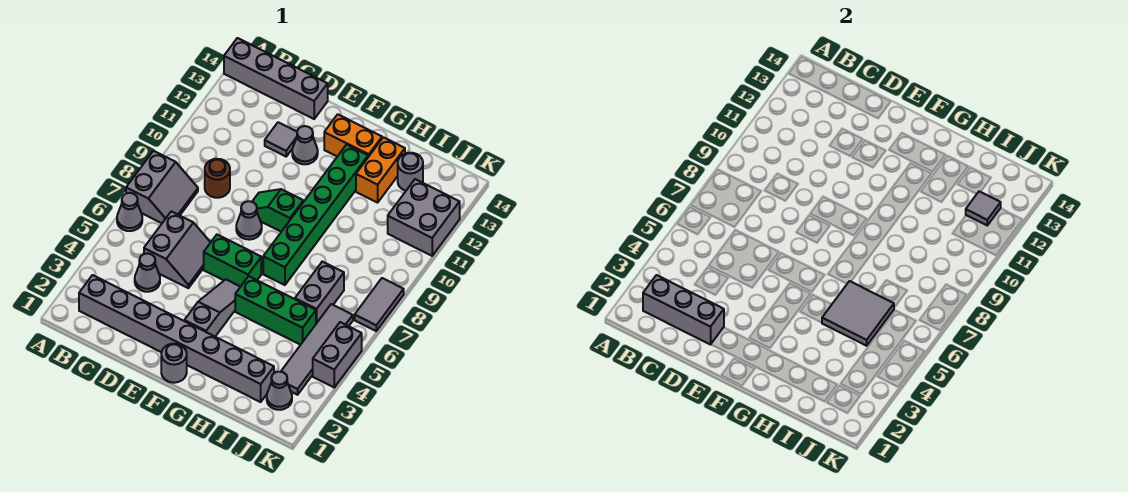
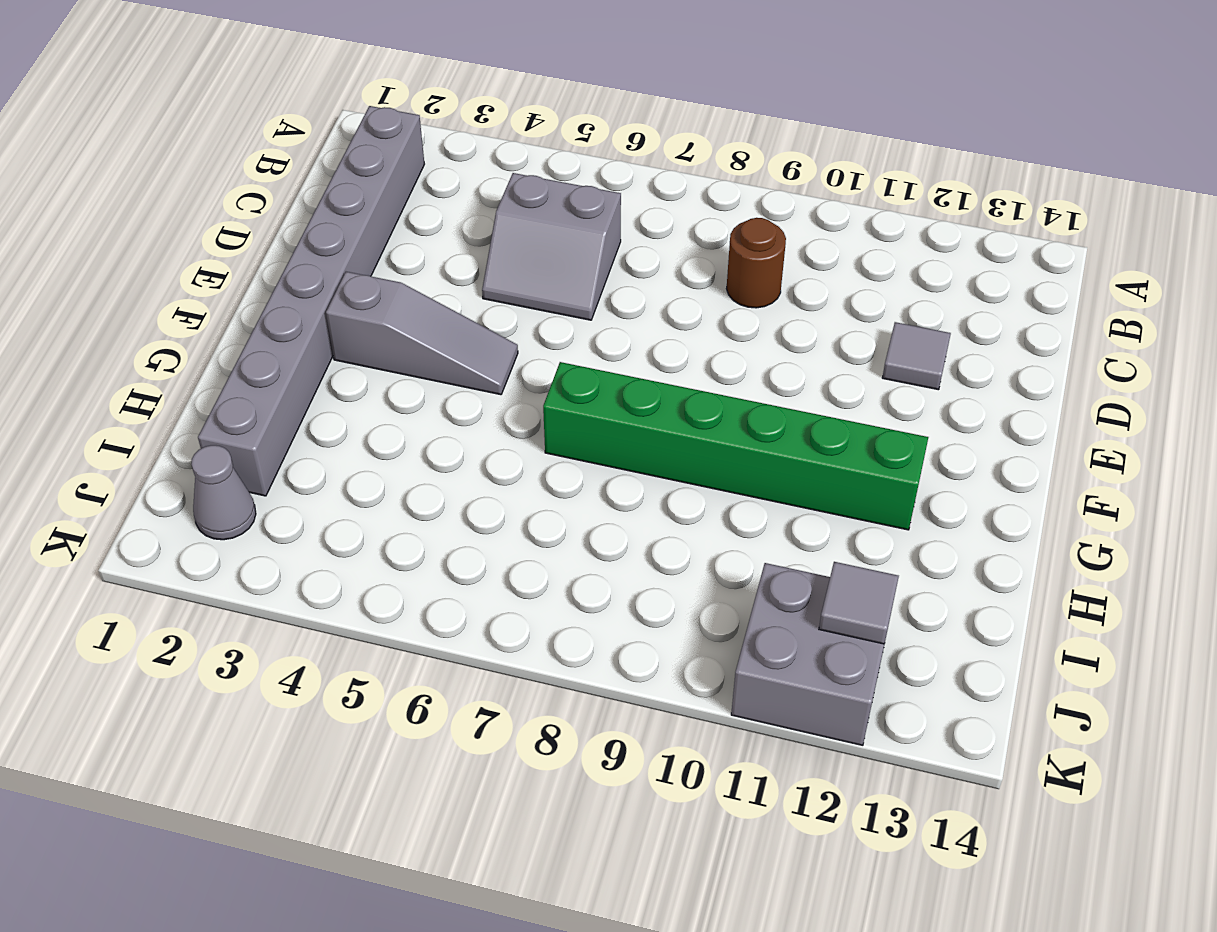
none -> grey cone A6 level 1
none -> grey slope A7:B8 level 1 top A
none -> grey brick A14:D14 level 1

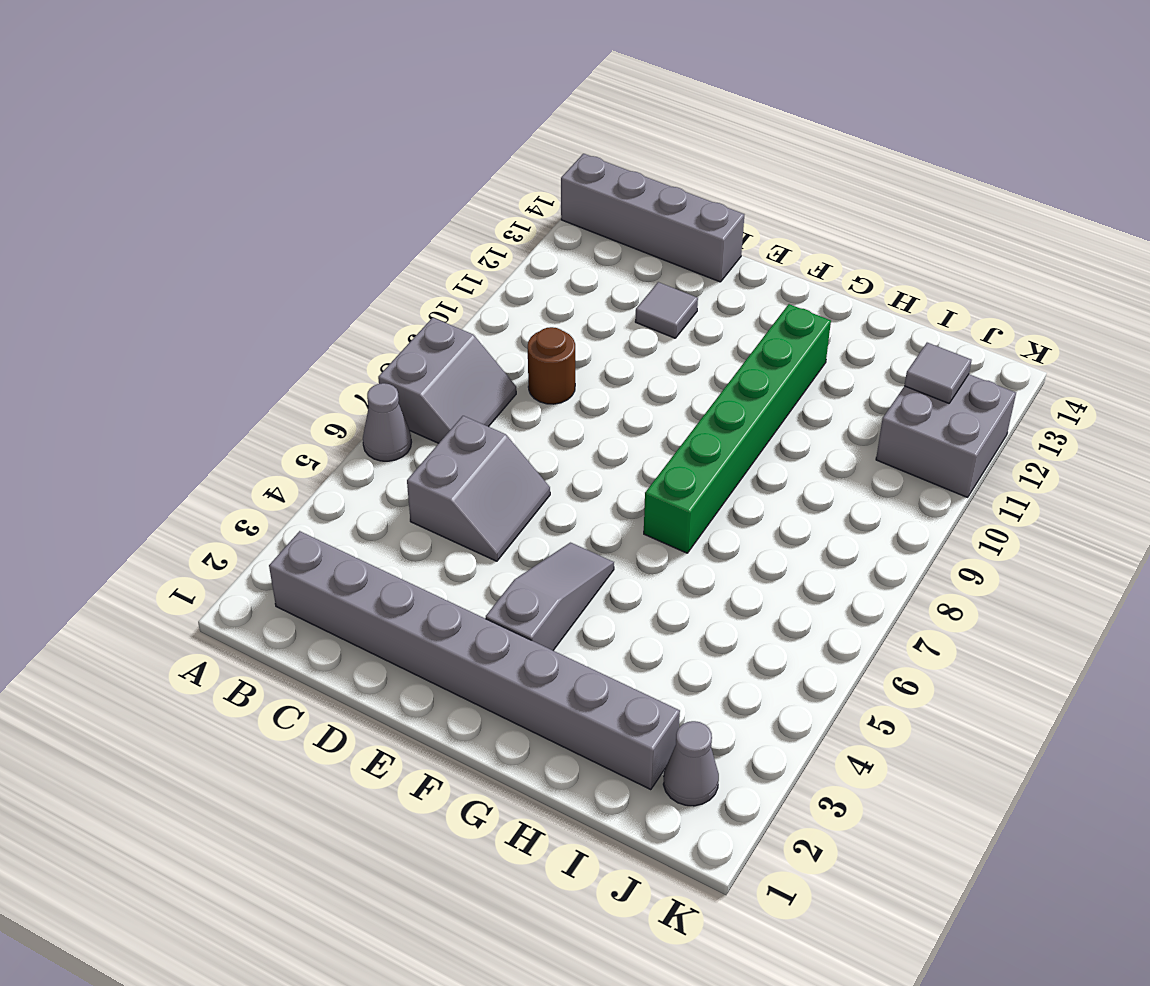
none -> grey cone C4 level 1
none -> green brick E6:F6 level 1
none -> grey cone E8 level 1

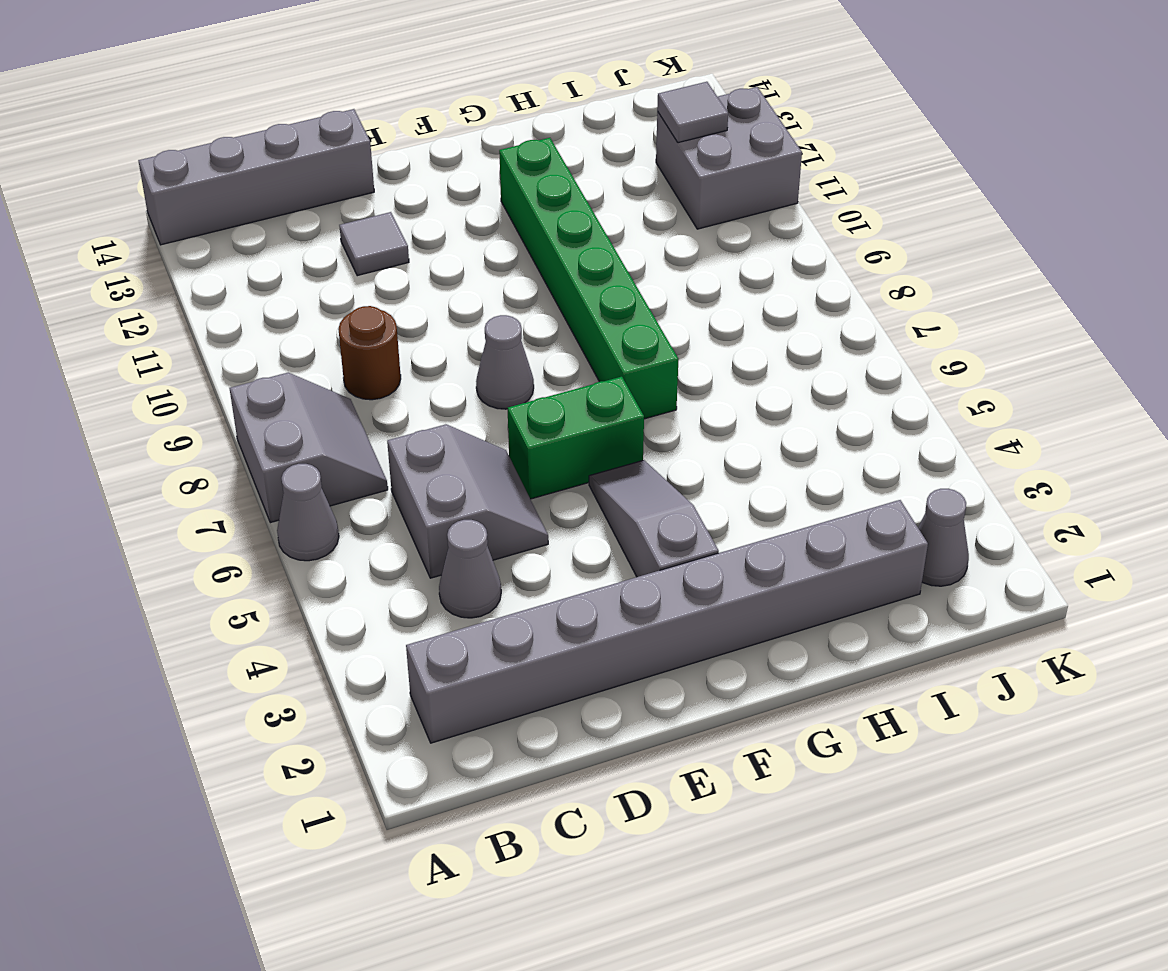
none -> green slope E9:F9 level 1 top F
none -> grey cone E12 level 1
none -> grey round brick F1 level 1

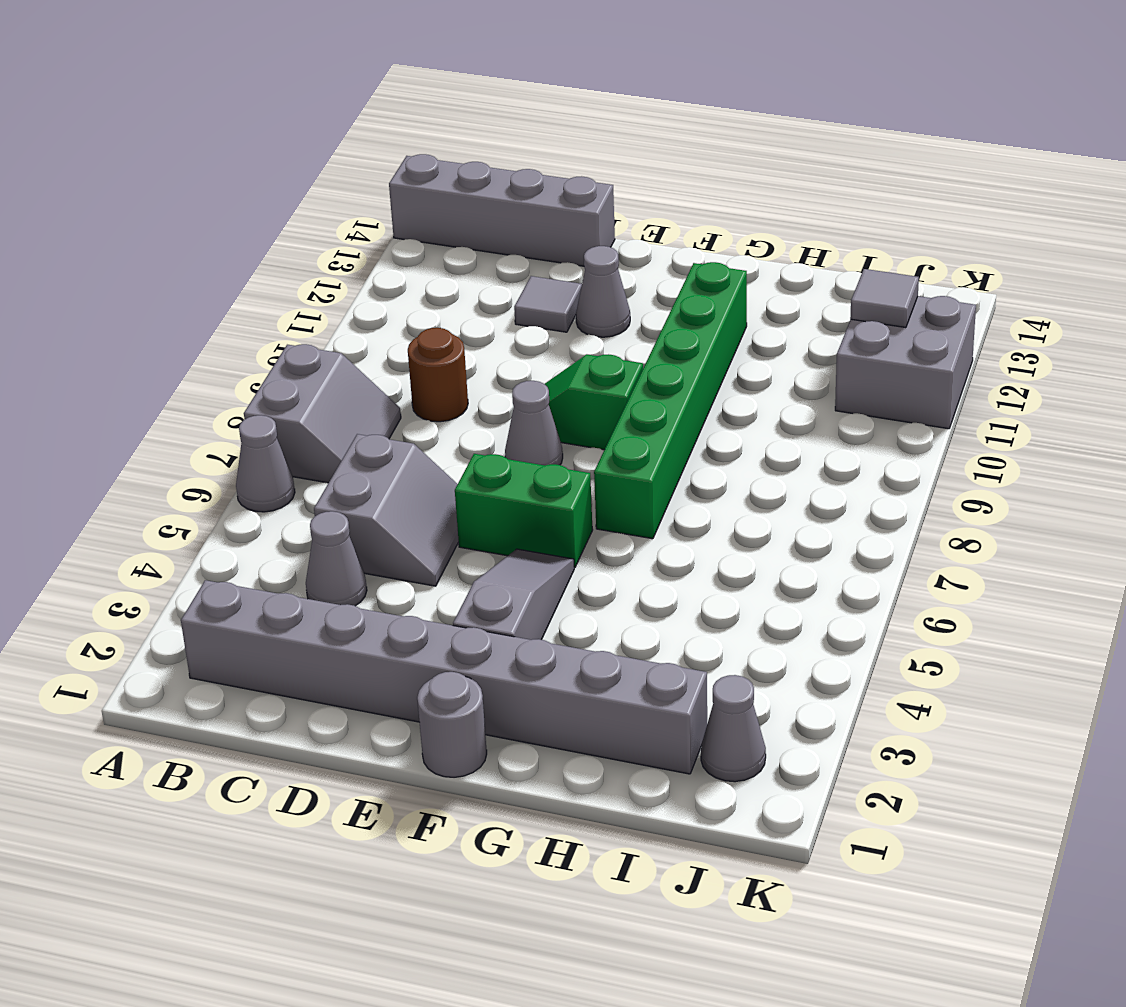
none -> orange brick F13:G13 level 1
none -> green brick G5:I5 level 1
none -> orange brick H12:H13 level 1

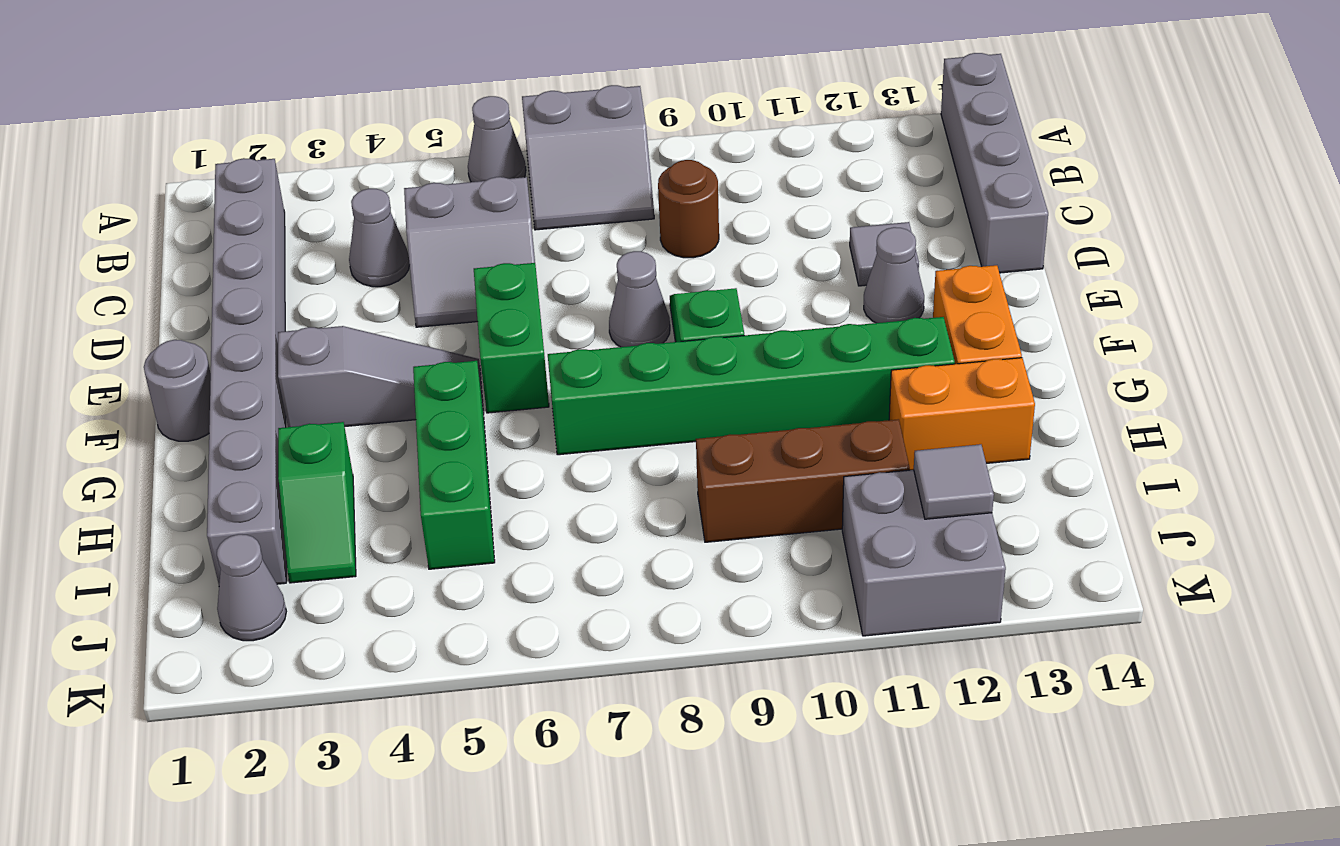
green slope H3:I3 level 1 top H -> none
brown brick I9:I11 level 1 -> none
none -> grey brick I6:I7 level 1
none -> grey round brick I13 level 1
none -> grey tile J3:J6 level 1

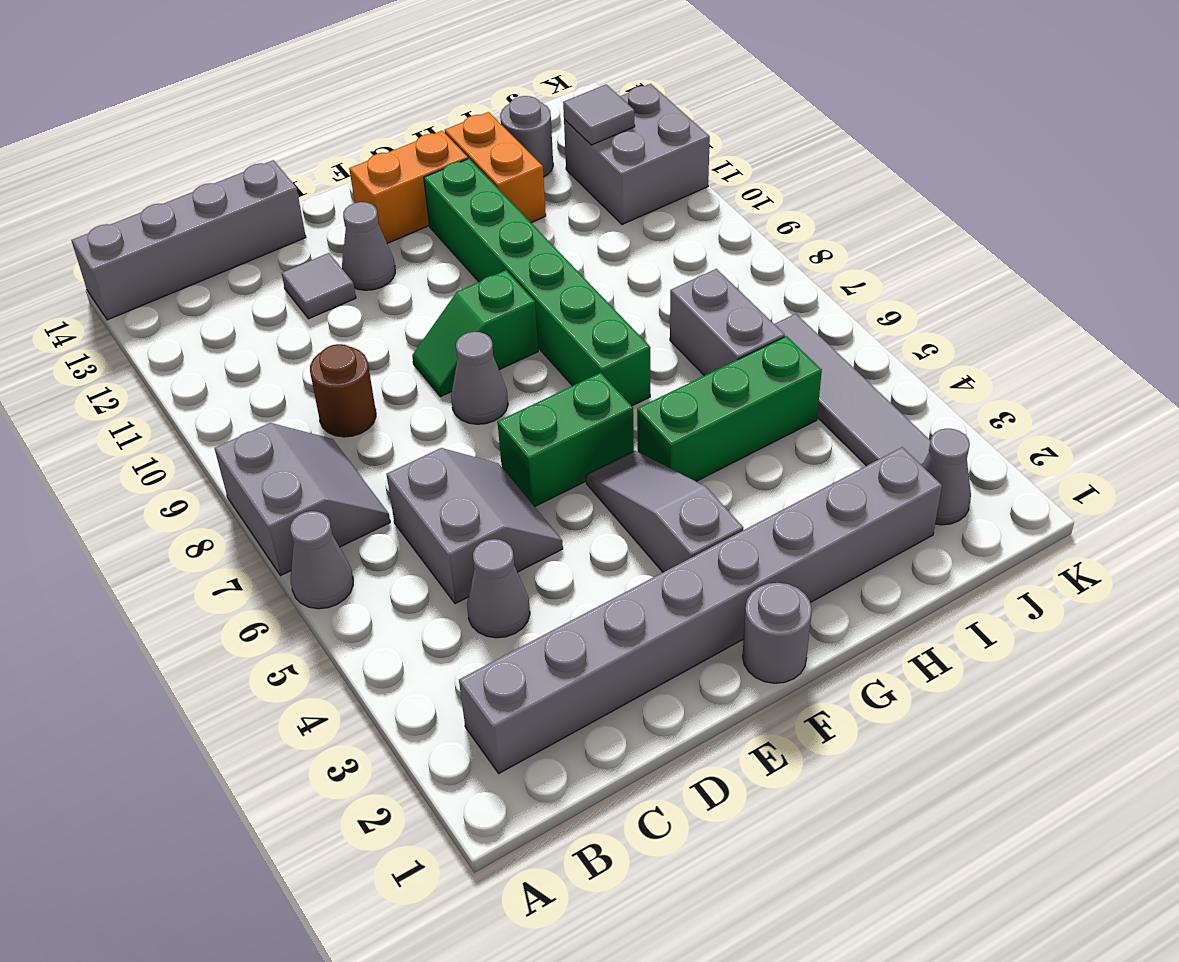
none -> grey brick K4:K5 level 1
none -> grey tile K7:K8 level 1
none -> grey brick B2:D2 level 2

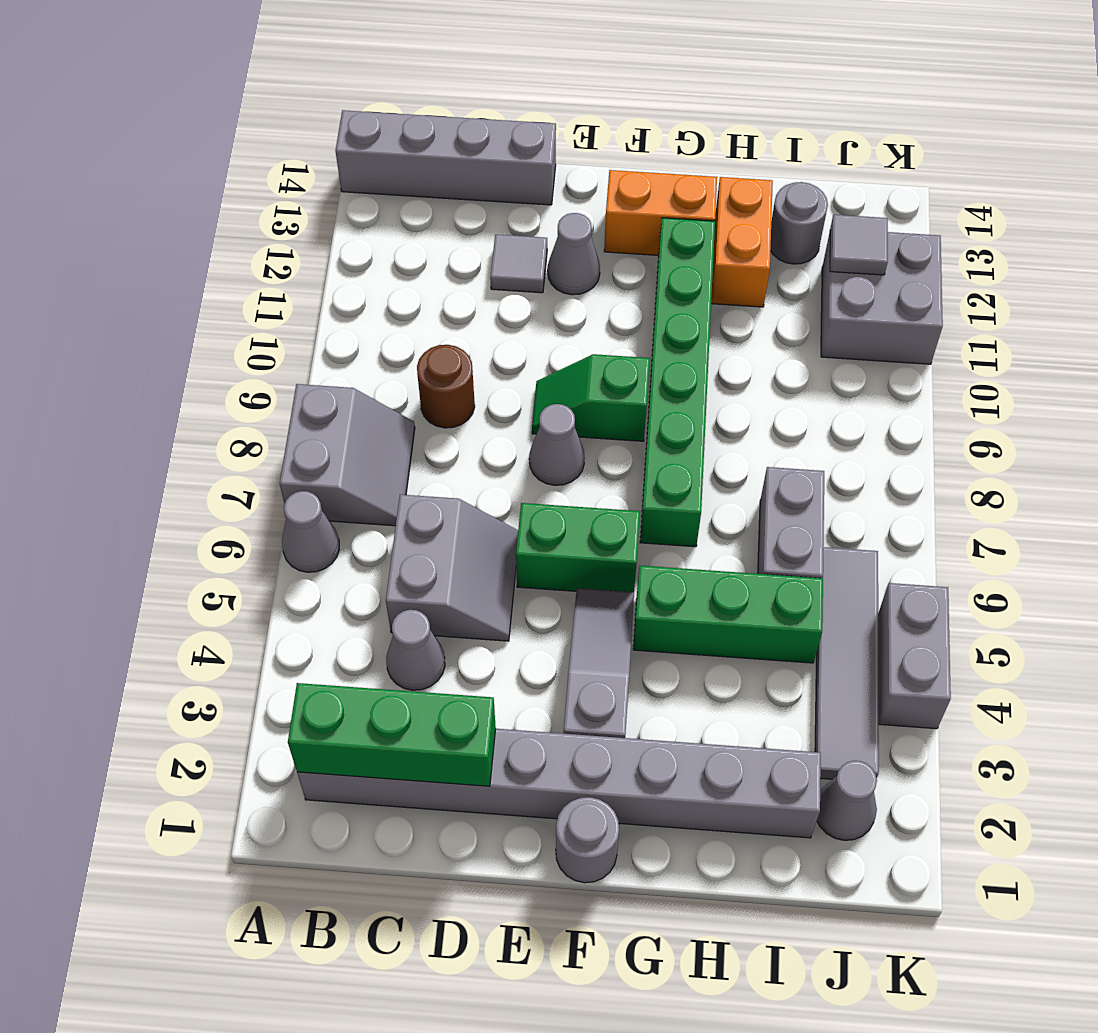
green brick B2:D2 level 2 -> grey brick B2:D2 level 2
none -> grey tile K7:K8 level 1
none -> grey tile H5:I6 level 2

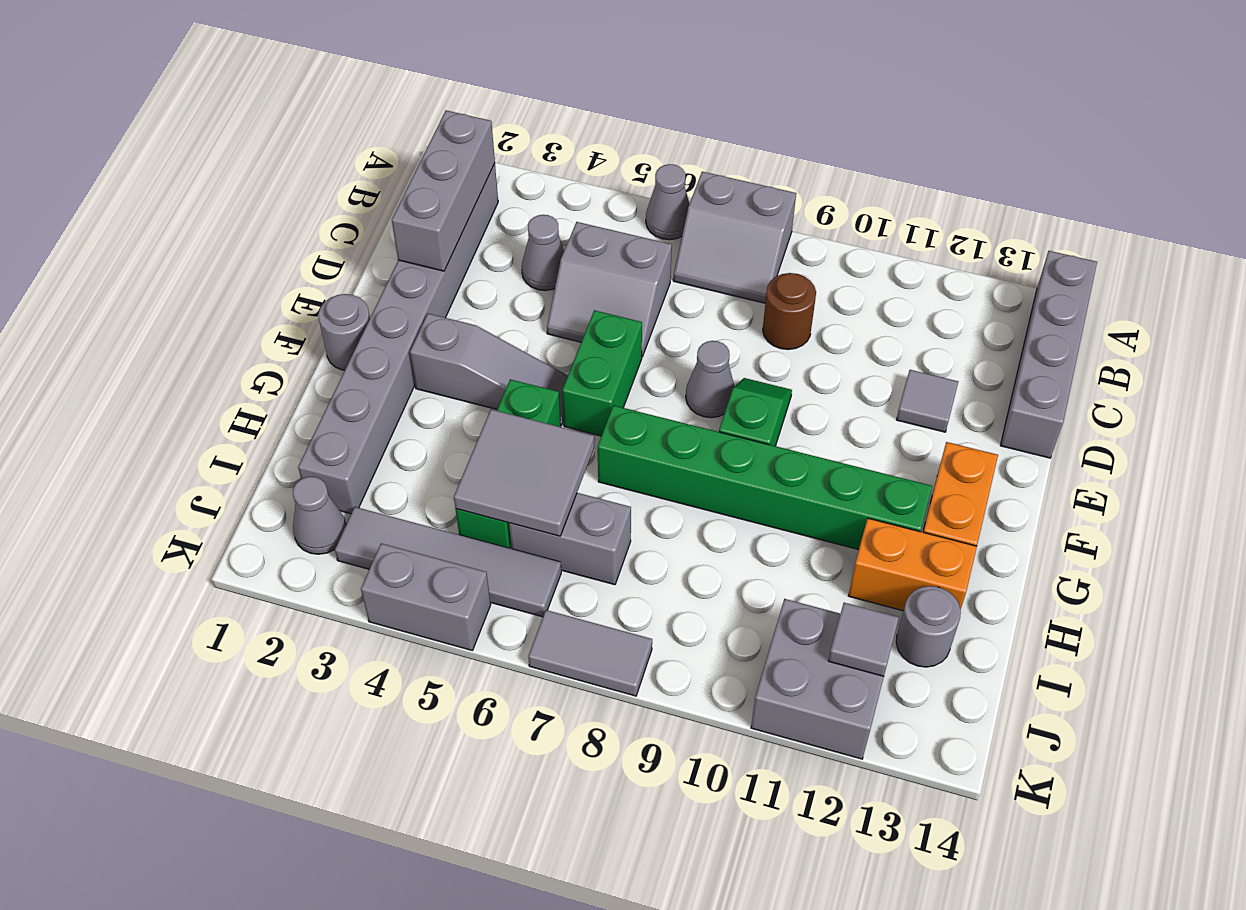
none -> grey cone E12 level 1

